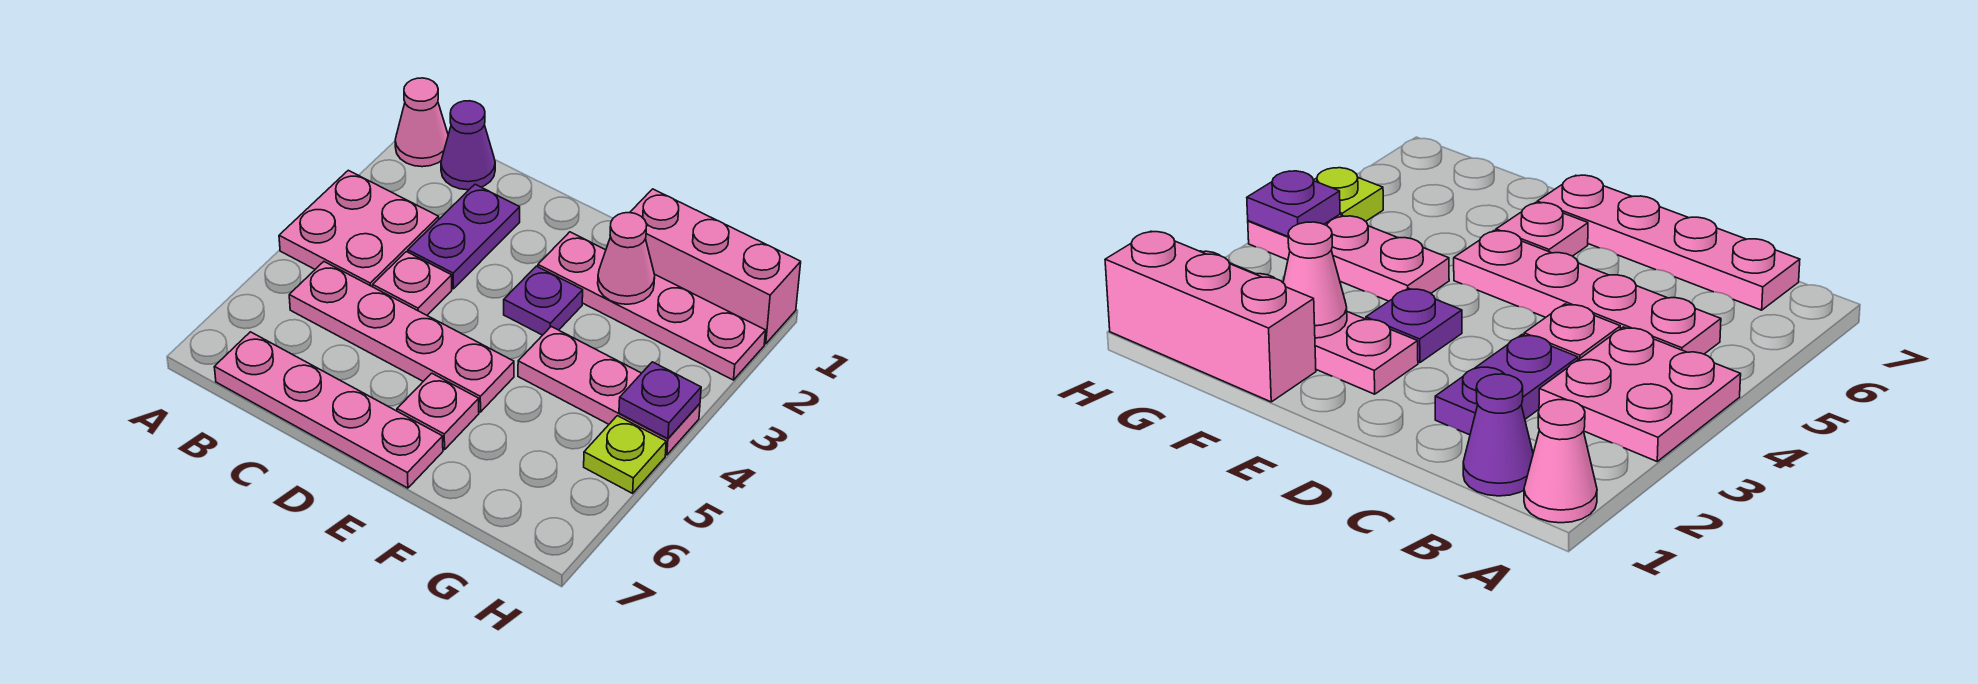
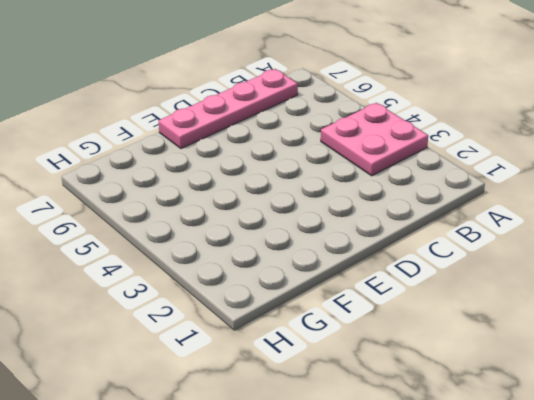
none -> pink cone A1 level 1
none -> purple cone B1 level 1
none -> pink plate B5:E5 level 1

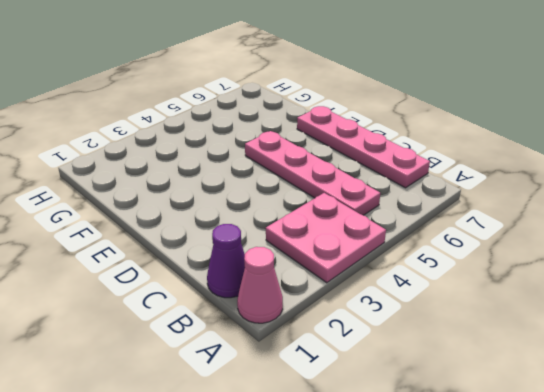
none -> purple plate C2:C3 level 1
none -> pink plate C4 level 1
none -> pink plate E2:H2 level 1

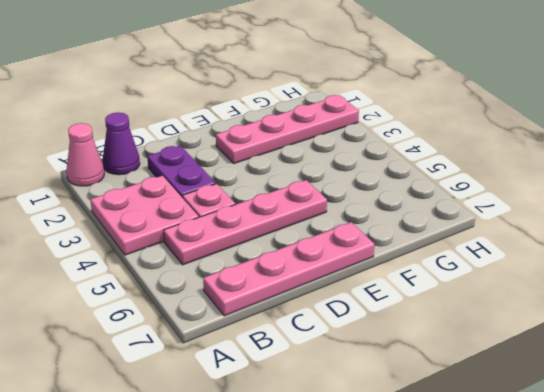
none -> purple plate E3 level 1
none -> pink plate E6 level 1
none -> pink brick F1:H1 level 1

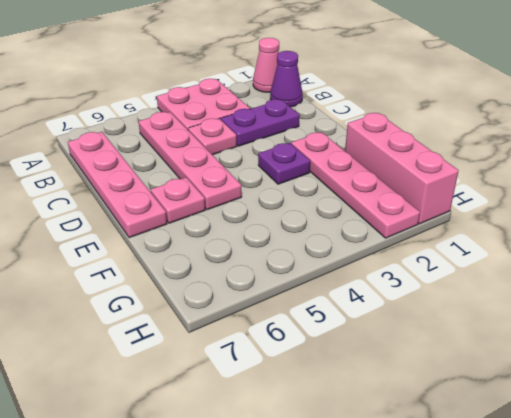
none -> pink plate F4:H4 level 1
none -> lime plate H5 level 1
none -> pink cone F2 level 2

